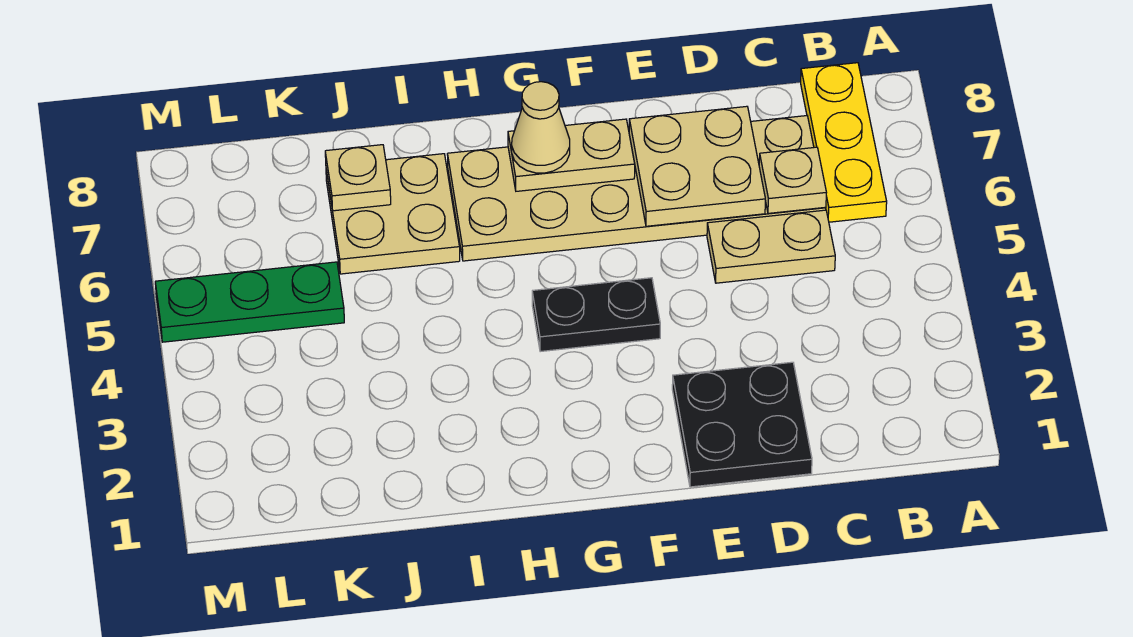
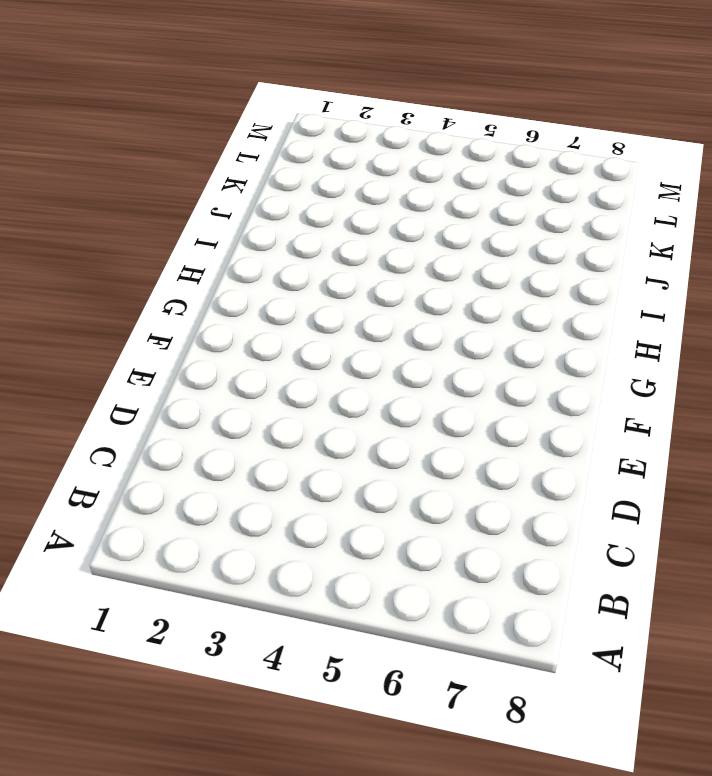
none -> yellow plate B6:B8 level 1
none -> tan plate C5:D5 level 1
none -> tan plate C6:H7 level 1

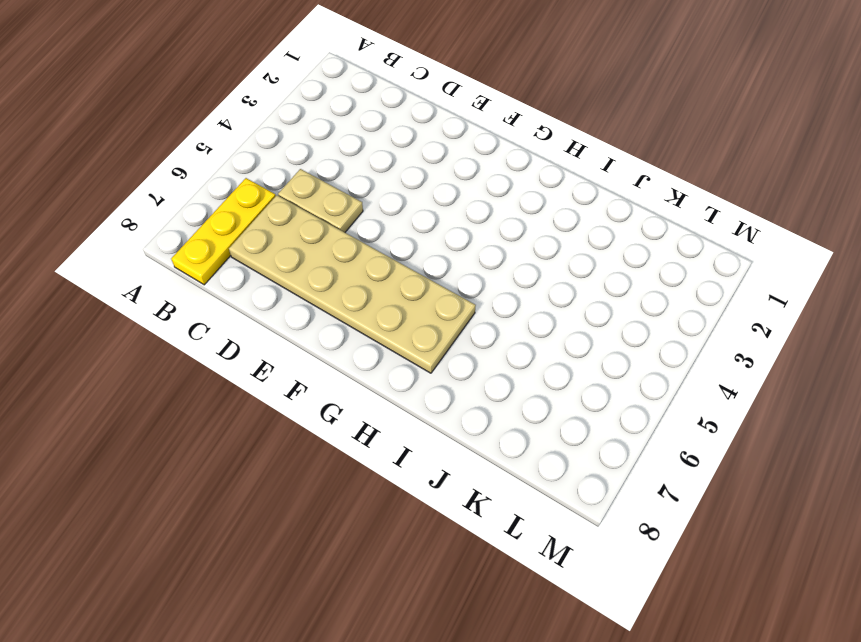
none -> black plate D1:E2 level 1
none -> black plate F4:G4 level 1
none -> tan plate I6:J7 level 1

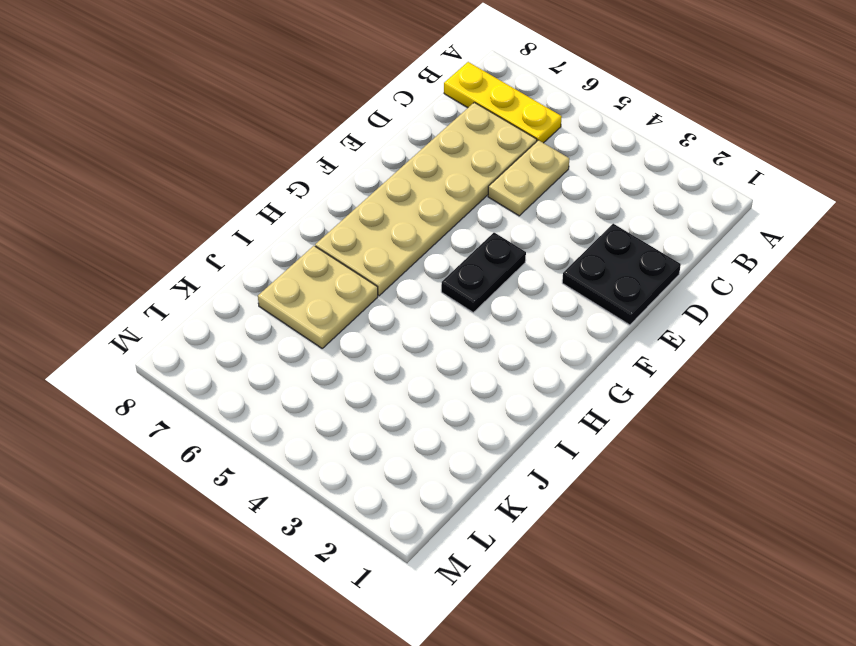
none -> green plate K5:M5 level 1
none -> tan plate C6 level 2
none -> tan plate D6:E7 level 2

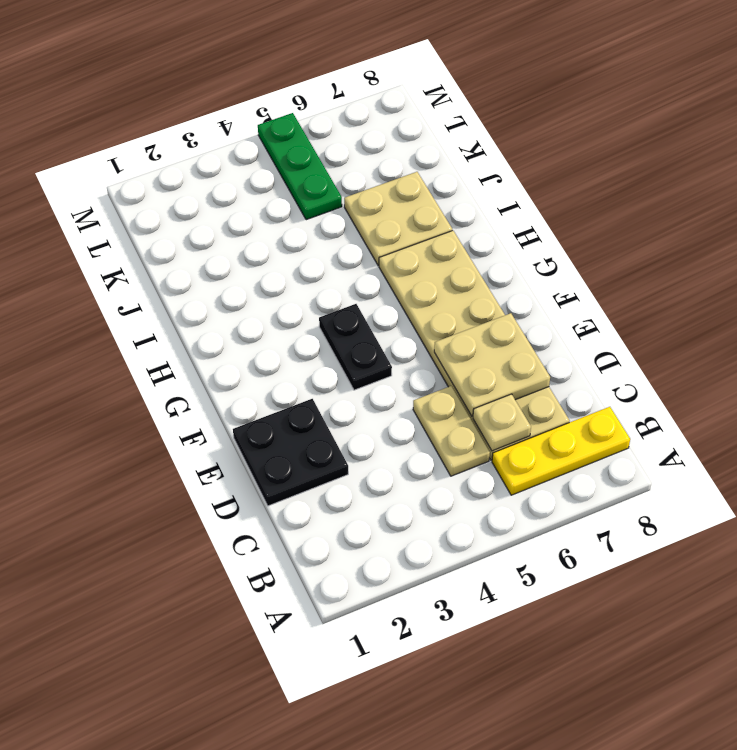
none -> tan plate F7:G7 level 2
none -> tan plate J7 level 2
none -> tan cone G7 level 3

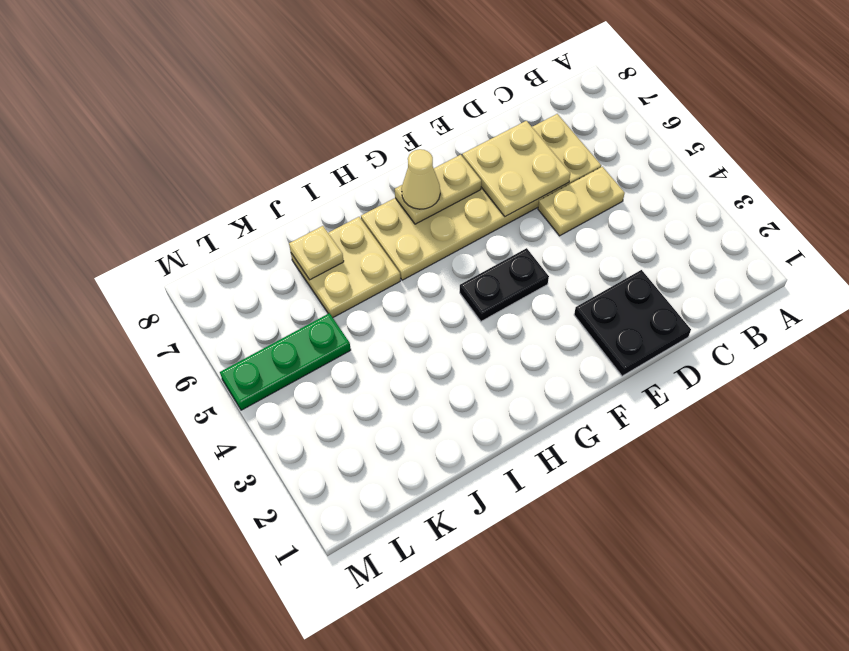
none -> yellow plate B6:B8 level 1
none -> tan plate C6 level 2

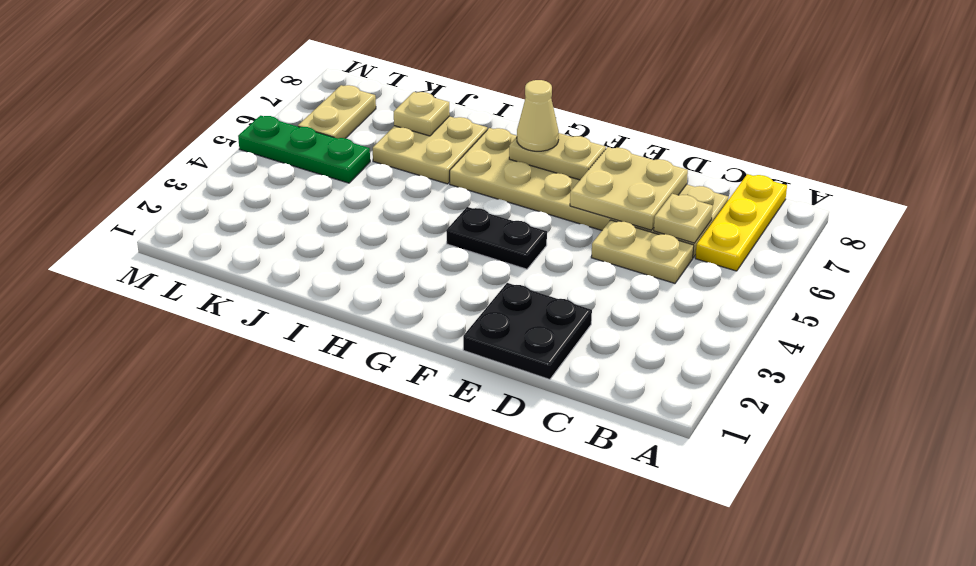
tan plate L6:L7 level 1 -> none

